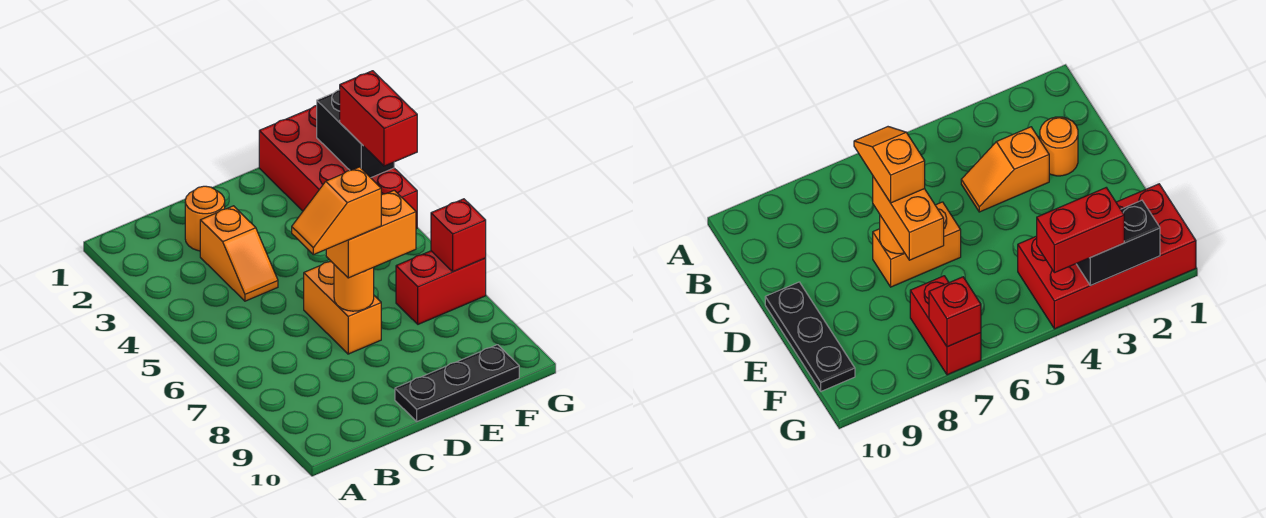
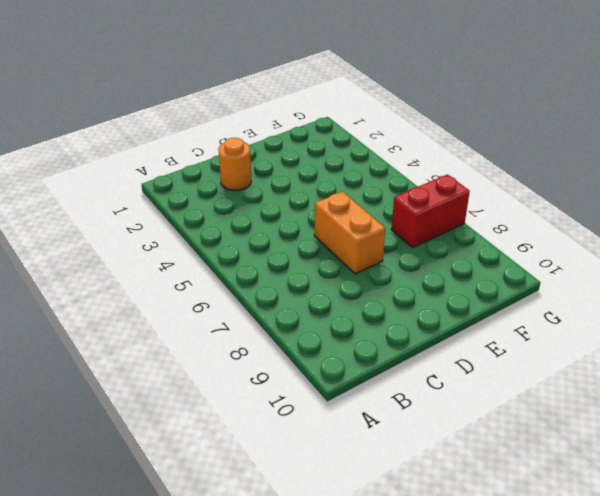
none -> orange slope C3:C4 level 1 top 3
none -> black plate D10:F10 level 1
none -> red brick F1:G4 level 1

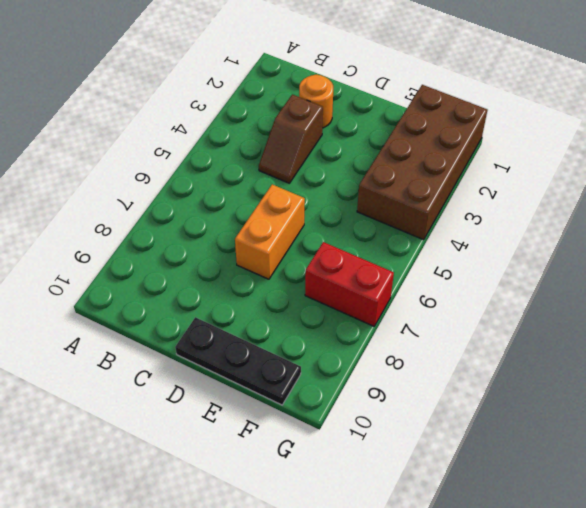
brown slope C3:C4 level 1 top 3 -> orange slope C3:C4 level 1 top 3
brown brick F1:G4 level 1 -> red brick F1:G4 level 1
none -> orange round brick D7 level 2
none -> black brick G2:G3 level 2
none -> red brick G7 level 2

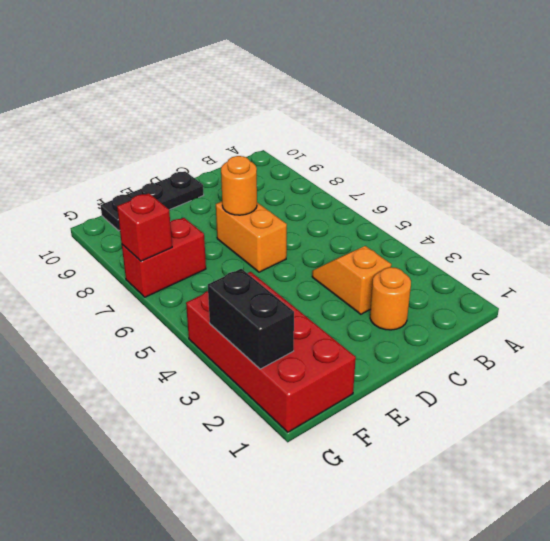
none -> orange brick D7:E7 level 3
none -> red brick G3:G4 level 3
none -> orange slope C7:D7 level 4 top D

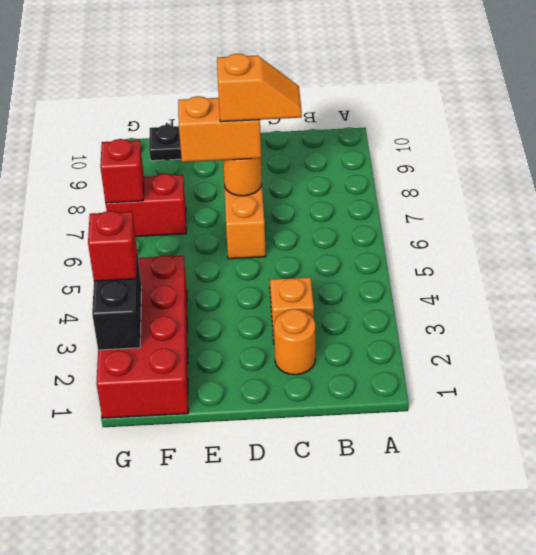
red brick G3 level 3 -> red brick G3:G4 level 3

